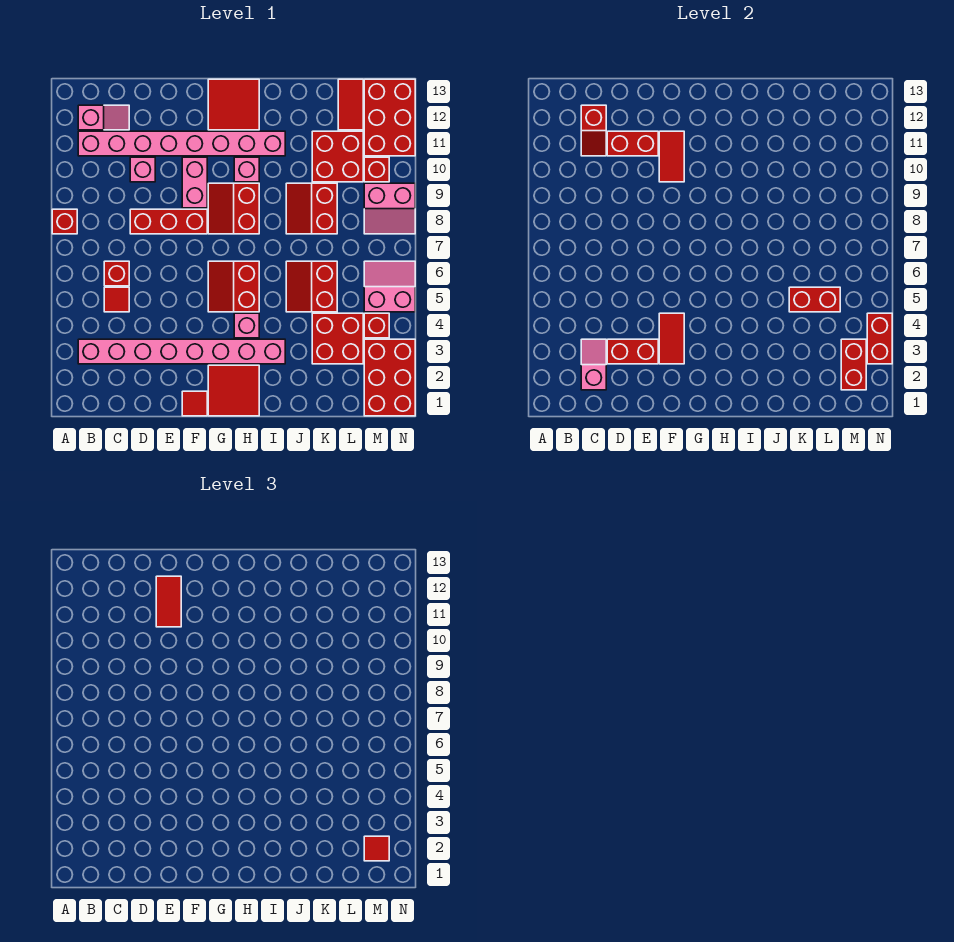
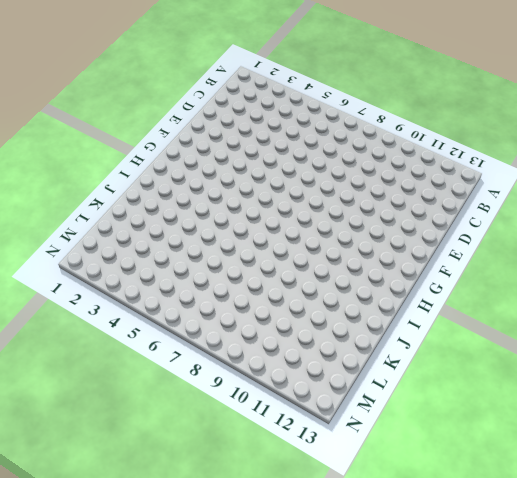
none -> red brick A8 level 1
none -> pink brick B3:I3 level 1
none -> pink brick B11:I11 level 1
none -> pink slope B12:C12 level 1 top B

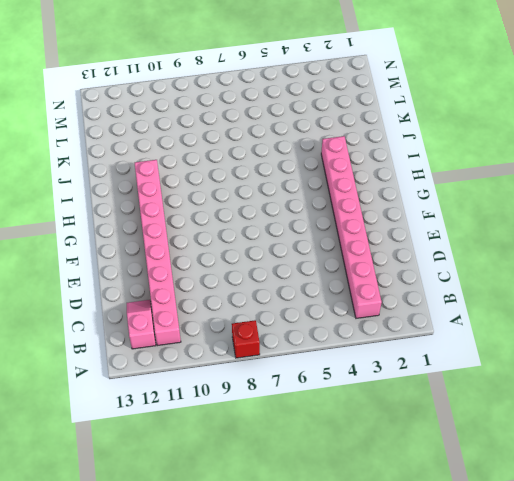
none -> red tile C5 level 1
none -> red brick C6 level 1
none -> red brick D8:F8 level 1
none -> pink brick D10 level 1

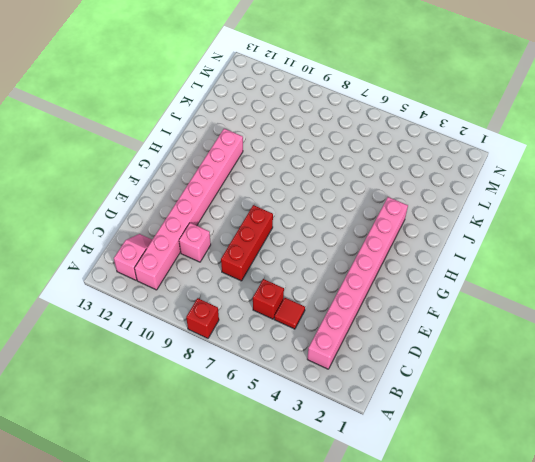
none -> red tile F1 level 1
none -> pink brick F9:F10 level 1
none -> red tile G1:H2 level 1
none -> red slope G5:H6 level 1 top H

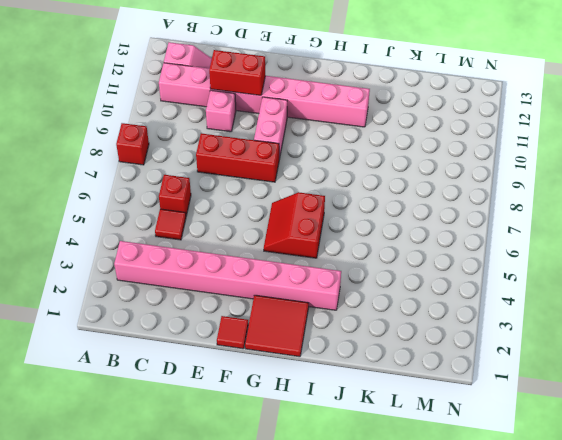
none -> red slope G8:H9 level 1 top H
none -> red tile G12:H13 level 1
none -> pink brick H4 level 1
none -> pink brick H10 level 1

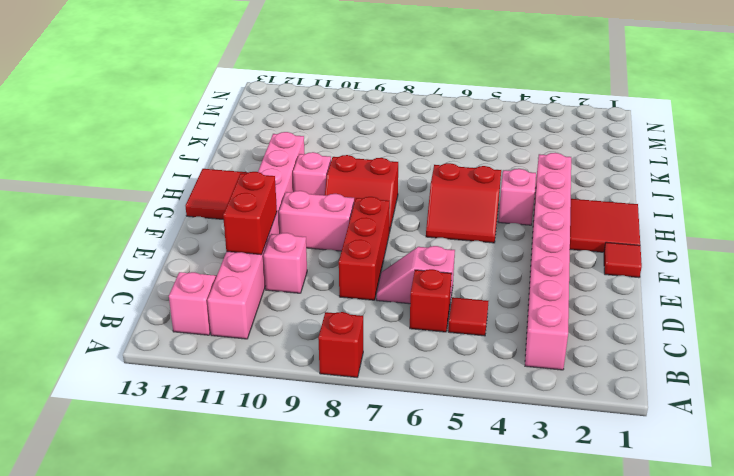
pink slope D6:D7 level 1 top 6 -> pink slope C2:C3 level 2 top 2
none -> red slope J5:K6 level 1 top K
none -> red slope J8:K9 level 1 top K
none -> red brick K3:L4 level 1
none -> red brick K10:L11 level 1

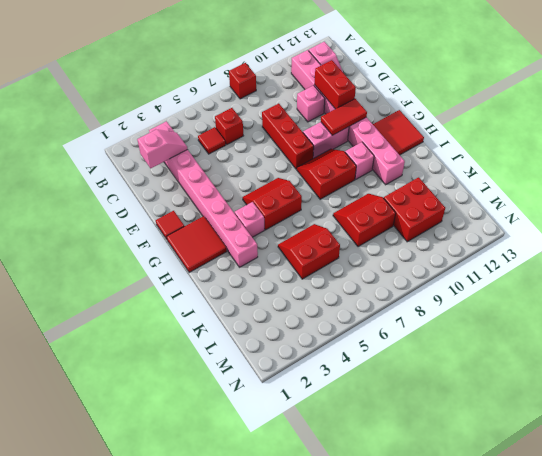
none -> red brick K3:L4 level 1
none -> red tile L12:L13 level 1
none -> red brick M1:N3 level 1
none -> red brick M4 level 1

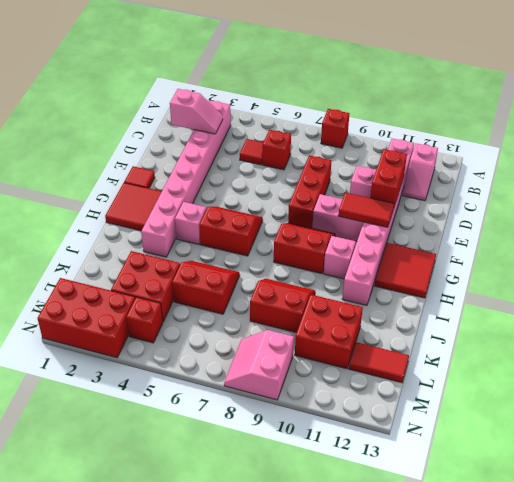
none -> pink slope M5:N6 level 1 top 5
none -> red brick M10 level 1
none -> red brick M11:N13 level 1
none -> red slope C11:C12 level 2 top 12

